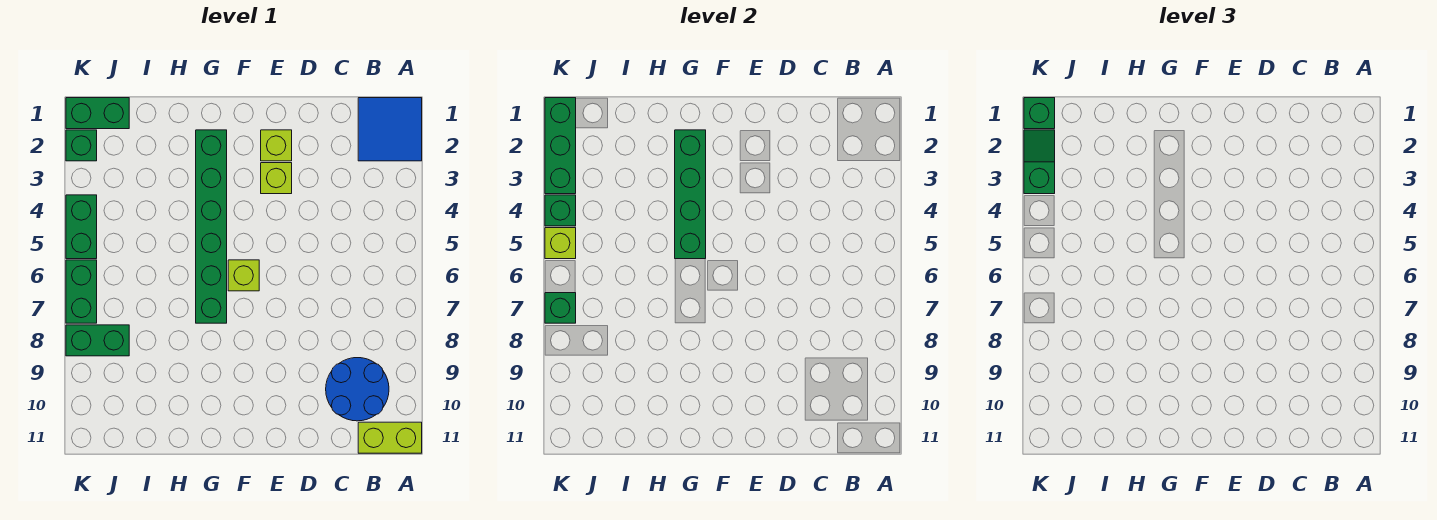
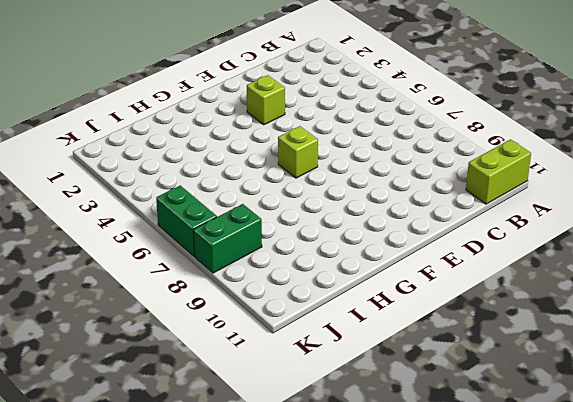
none -> blue tile A1:B2 level 1
none -> blue round brick B9:C10 level 1
none -> lime brick E2 level 1

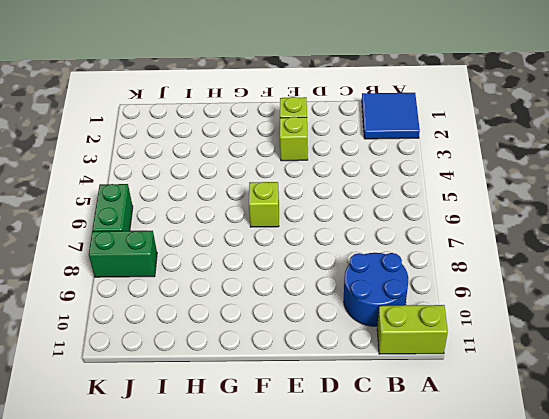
none -> green brick G2:G7 level 1
none -> green brick J1:K1 level 1
none -> green brick K2 level 1

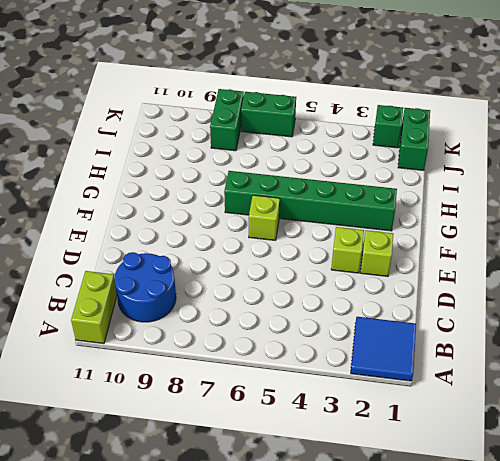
none -> green brick K4:K5 level 1
none -> green brick G2:G5 level 2
none -> green brick K1:K3 level 2

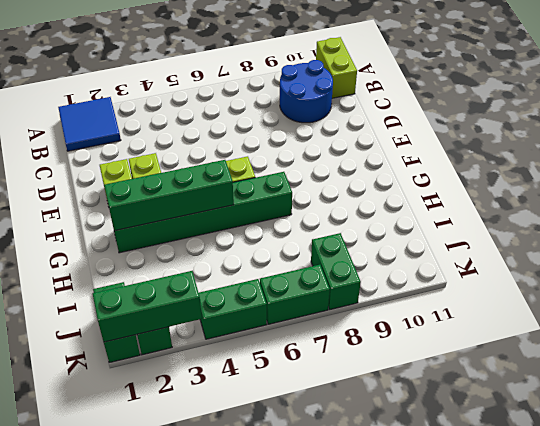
none -> green brick K4 level 2
none -> lime brick K5 level 2
none -> green brick K7 level 2

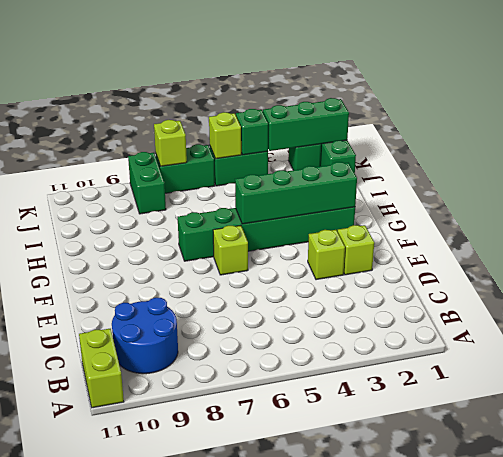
lime brick K7 level 2 -> green brick K7 level 2
none -> blue tile A1:B2 level 1
none -> green brick K1 level 3
none -> green slope K2:K3 level 3 top 3

